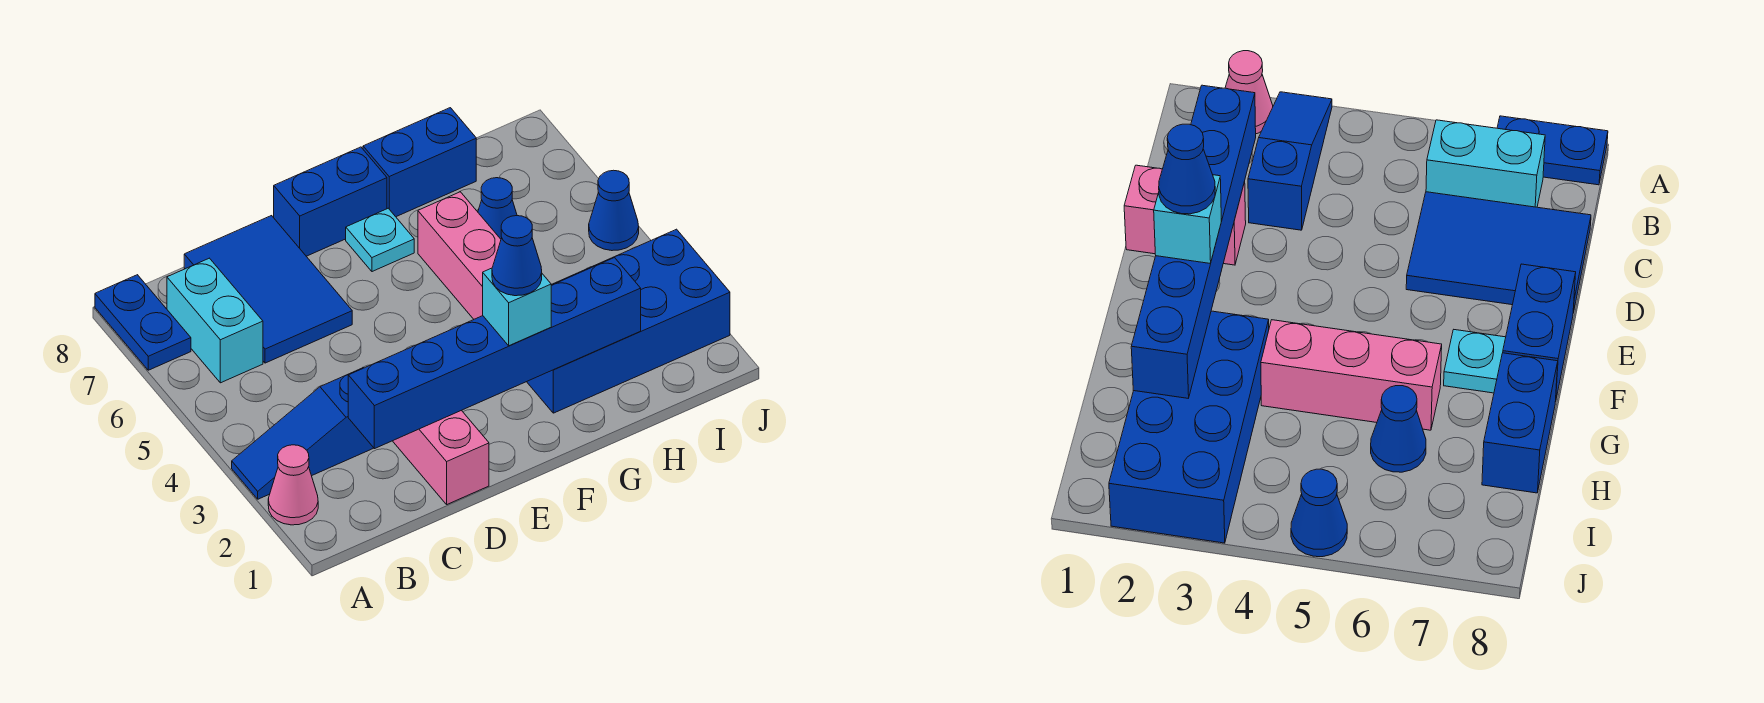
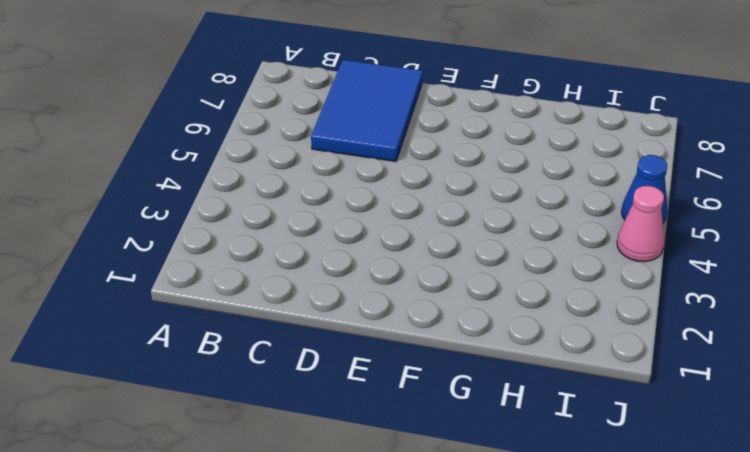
pink cone J4 level 1 -> pink cone A2 level 1
none -> blue slope A3:C3 level 1 top C
none -> blue plate A7:A8 level 1
none -> cyan brick B6:B7 level 1

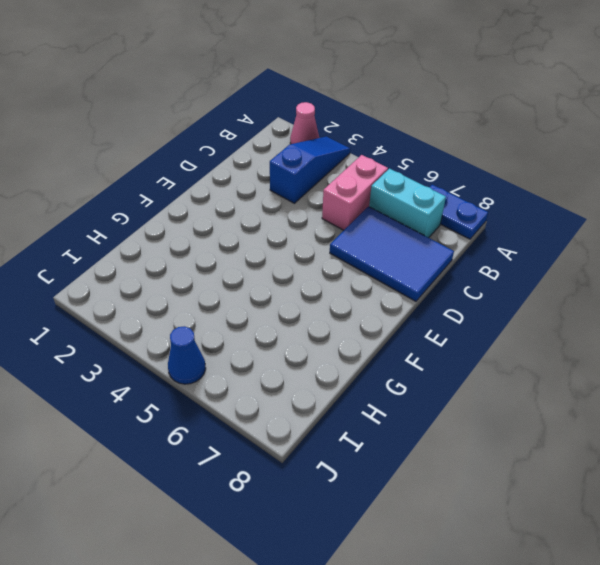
pink brick B5:C5 level 1 -> pink brick D1:D2 level 1
none -> blue brick E8:F8 level 1
none -> cyan plate F7 level 1
none -> blue brick G2:J3 level 1

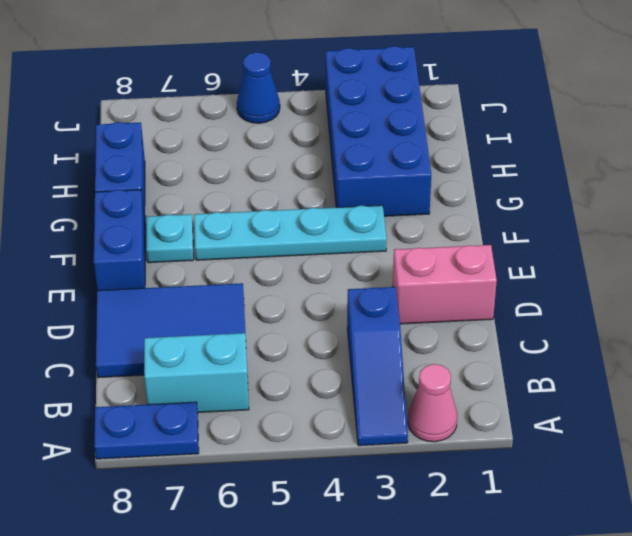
cyan plate F3:F6 level 1 -> none
none -> pink brick G4:G6 level 1
none -> blue cone H6 level 1
none -> blue brick C2:H2 level 2

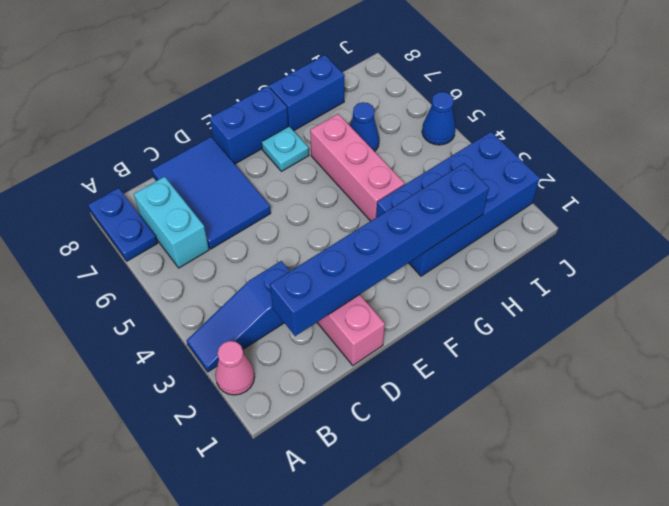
none -> cyan brick F2 level 3
none -> blue cone F2 level 4

